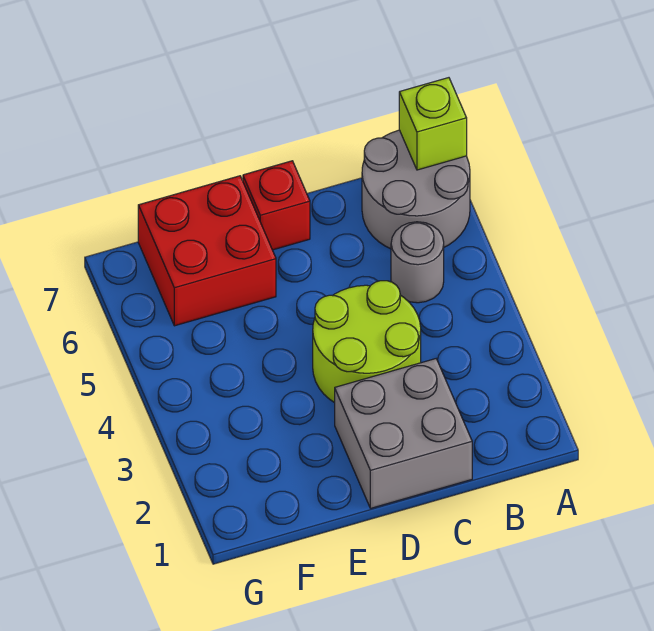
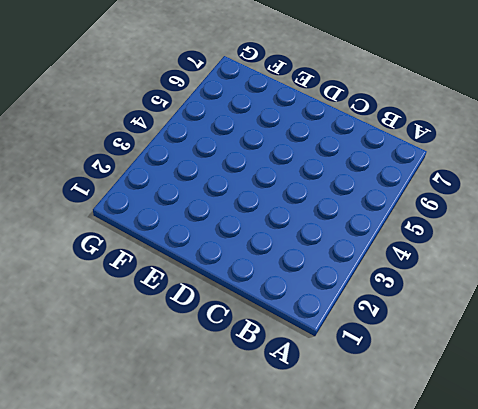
none -> grey round brick A6:B7 level 1
none -> grey round brick B5 level 1

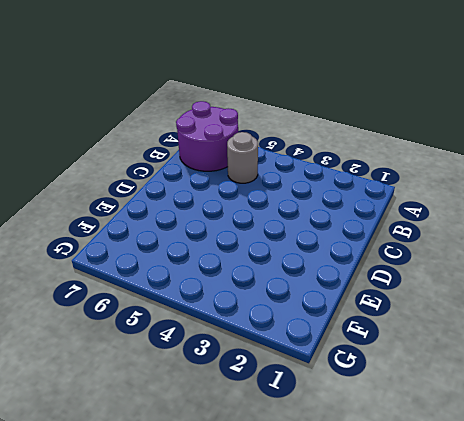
purple round brick A6:B7 level 1 -> grey round brick A6:B7 level 1
none -> grey brick C1:D2 level 1
none -> lime round brick C3:D4 level 1

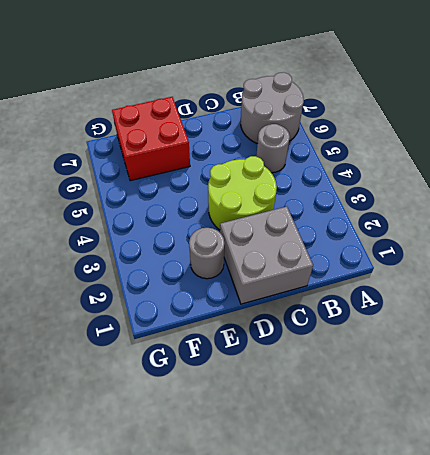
grey round brick E2 level 1 -> none
none -> red brick D7 level 1
none -> lime brick A7 level 2

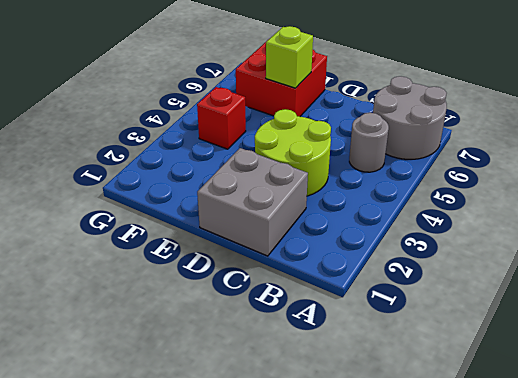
lime brick E6 level 2 -> lime brick A7 level 2
red brick F4 level 1 -> red brick D7 level 1

